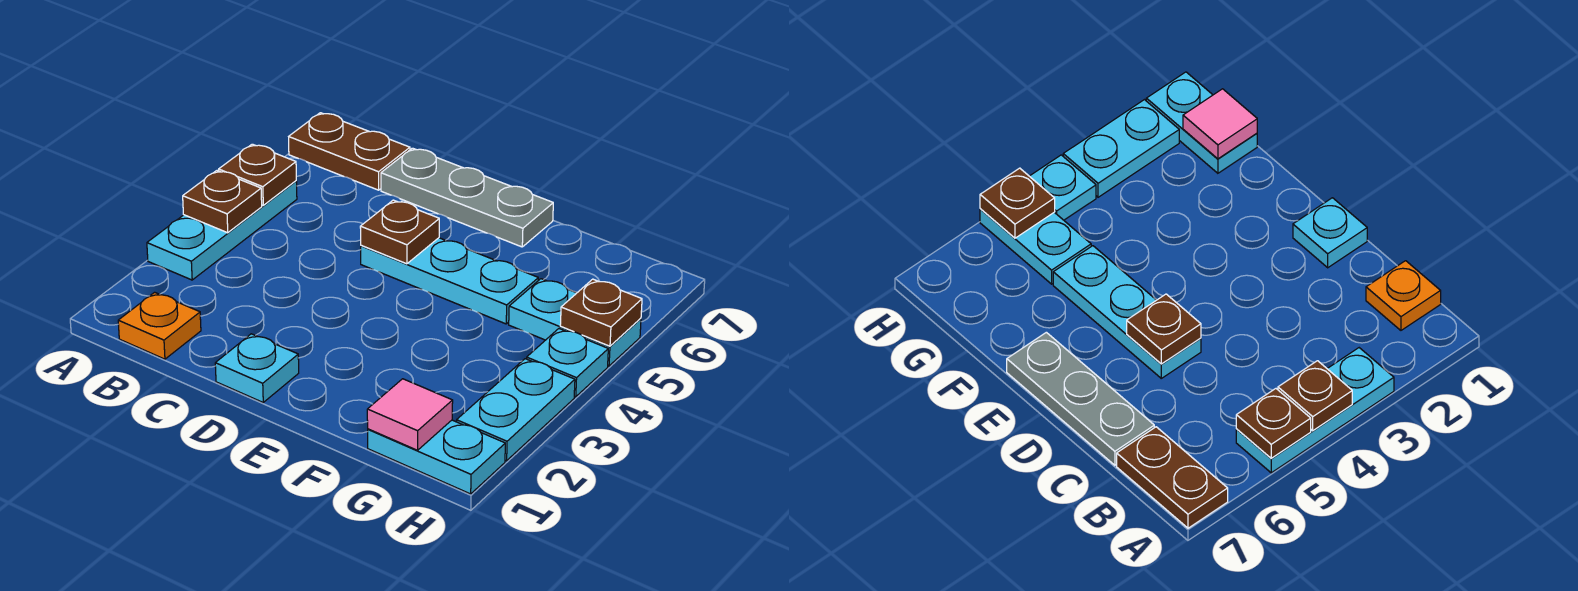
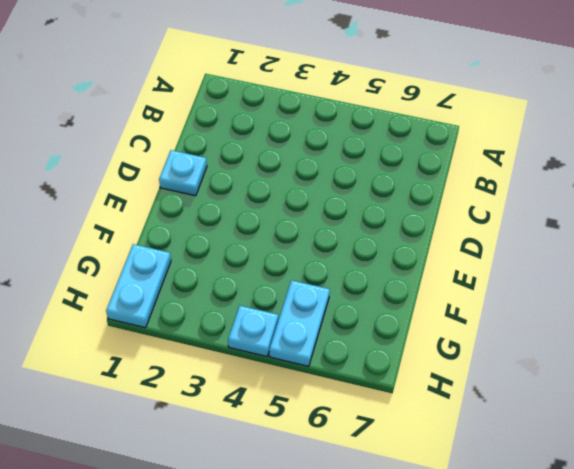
none -> cyan plate A3:A5 level 1
none -> brown plate A7:B7 level 1
none -> orange plate B1 level 1

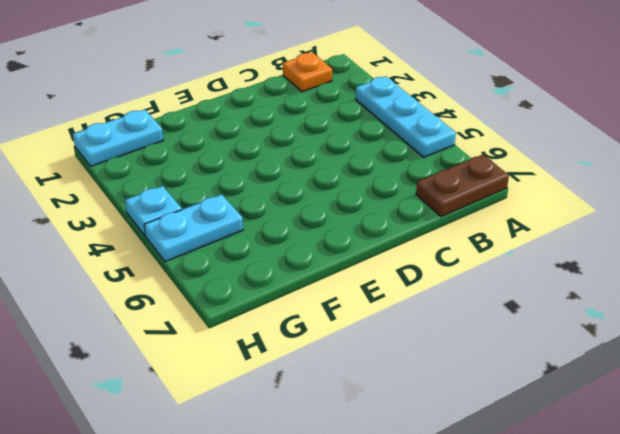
none -> grey plate C7:E7 level 1
none -> cyan plate D1 level 1
none -> cyan plate D5:F5 level 1

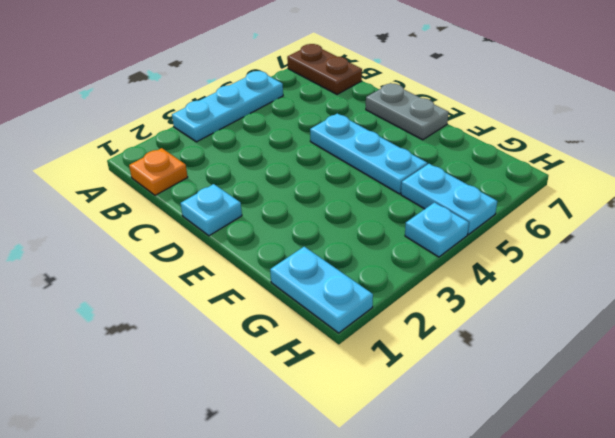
grey plate D7:E7 level 1 -> grey plate C7:E7 level 1
none -> cyan plate H2:H3 level 1
none -> brown plate A4 level 2
none -> brown plate A5 level 2

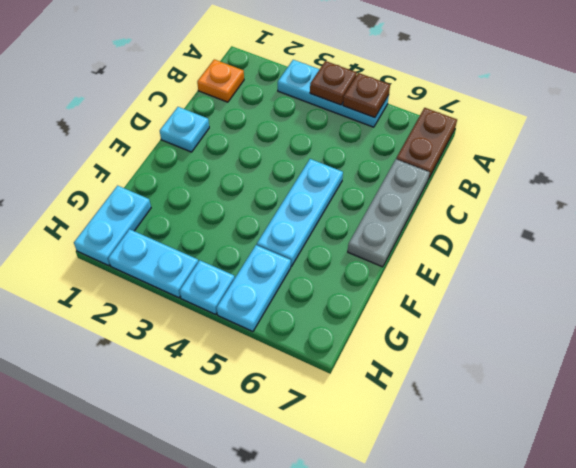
none -> brown plate D5 level 2
none -> pink tile G1 level 2
none -> brown plate H5 level 2

